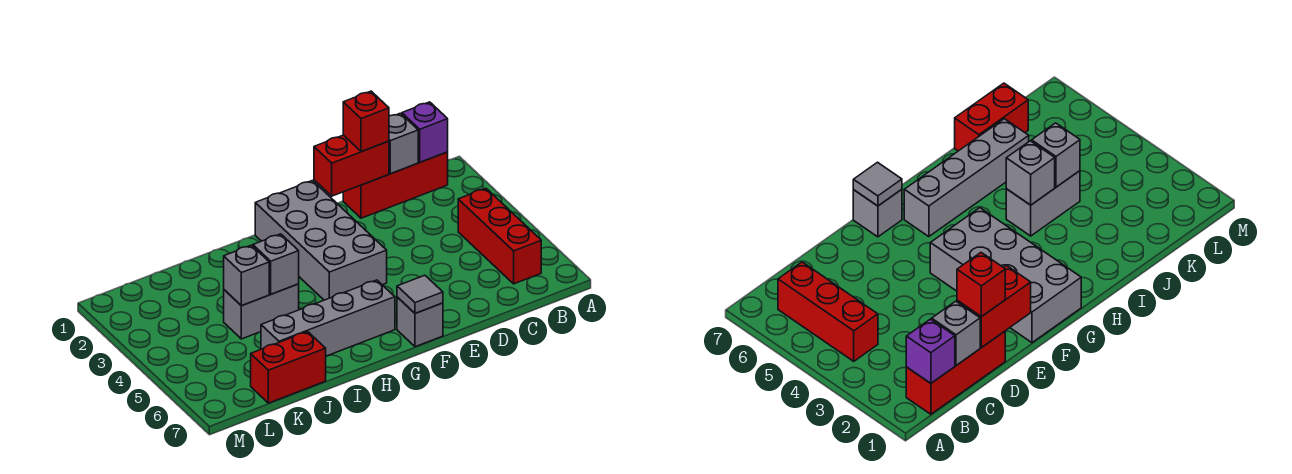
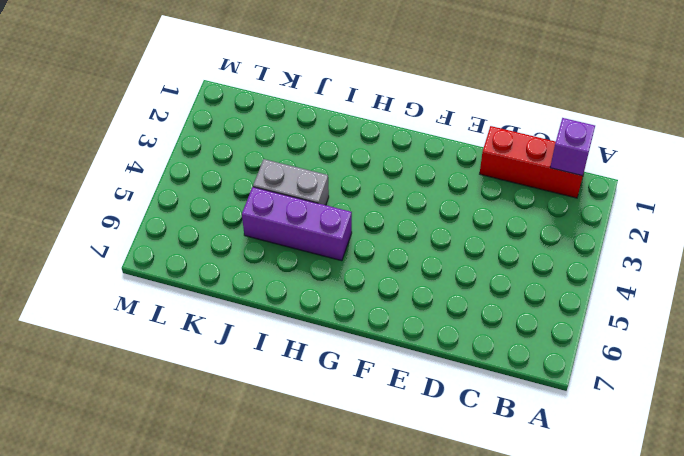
purple brick H5:J5 level 1 -> none
none -> red brick B4:B6 level 1
none -> grey brick F1:G4 level 1
none -> grey brick F7 level 1

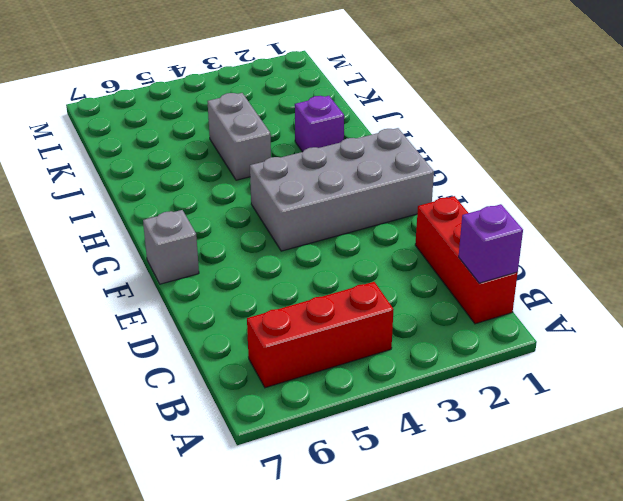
purple brick I2 level 1 -> none
none -> grey brick G6:J6 level 1
none -> red brick J7:K7 level 1
none -> grey brick C1 level 2

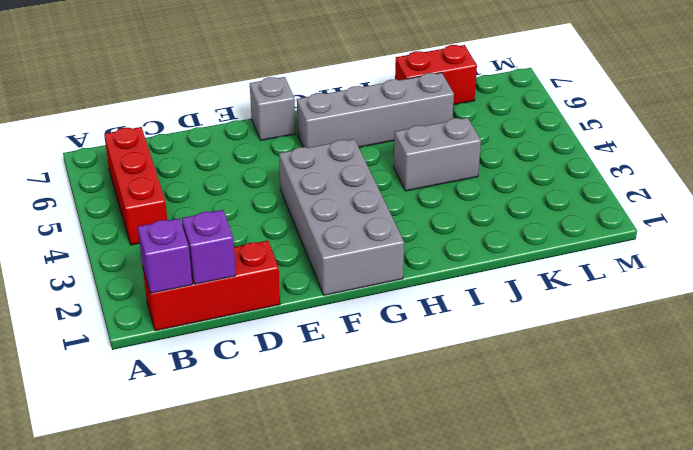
purple brick C1 level 2 -> grey brick C1 level 2
none -> red brick D1:E1 level 2
none -> grey tile F7 level 2
none -> grey brick I4 level 2

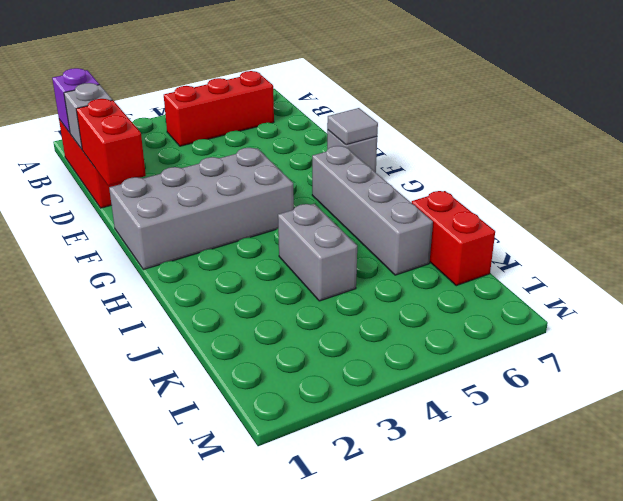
none -> grey brick I4 level 2
none -> grey brick J4 level 2
none -> red brick D1 level 3

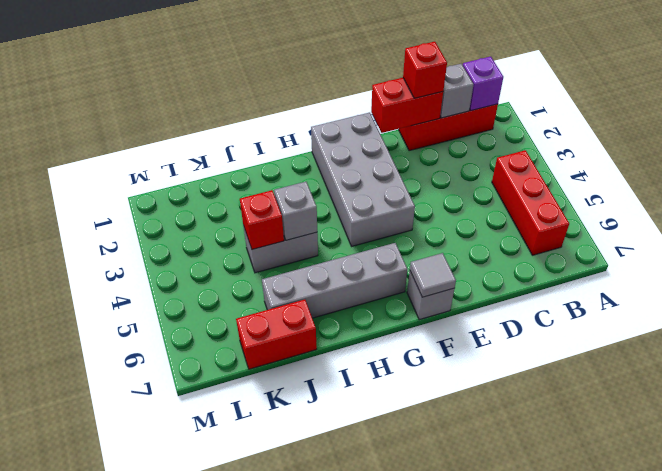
red brick J4 level 2 -> grey brick J4 level 2

